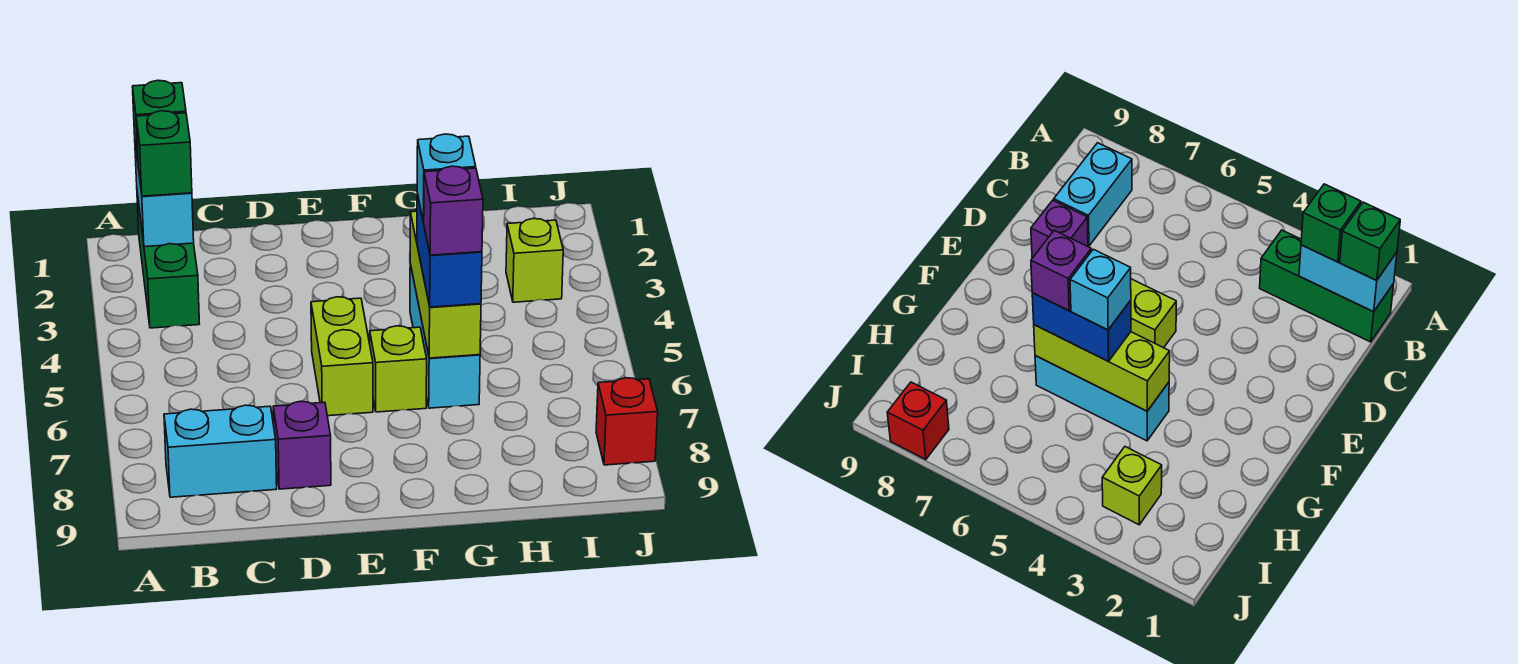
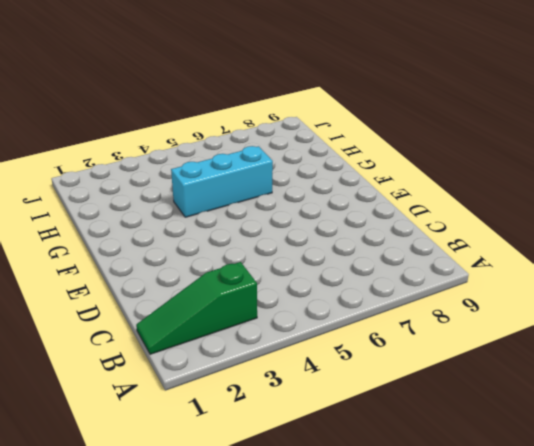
green slope B1:B3 level 1 top 3 -> green brick B1:B3 level 1
none -> cyan brick B8:C8 level 1
none -> purple brick D8 level 1
none -> lime brick E5:E6 level 1

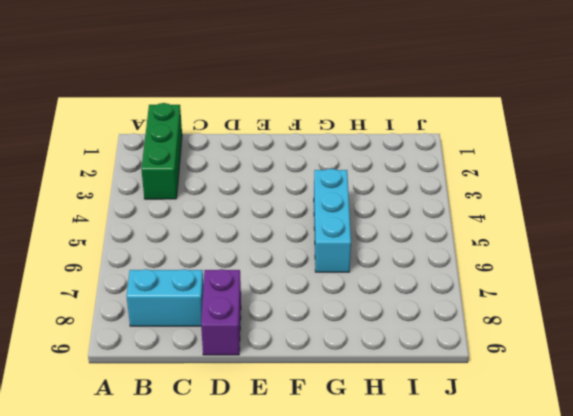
purple brick D8:D9 level 1 -> purple brick D8 level 1
none -> lime brick E5:E6 level 1
none -> lime brick F6 level 1
none -> lime brick I3 level 1

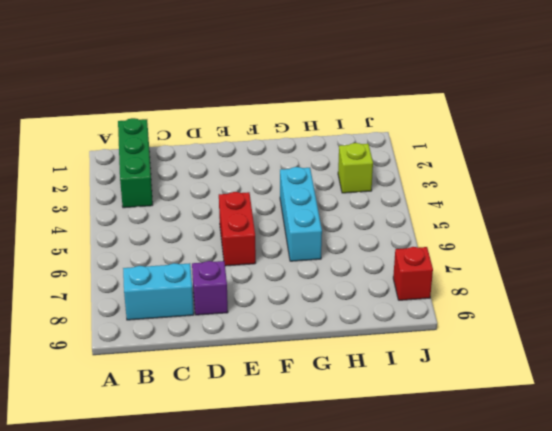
red brick E5:E6 level 1 -> lime brick E5:E6 level 1
none -> lime brick F6 level 1
none -> cyan brick B1:B2 level 2
none -> lime brick G4:G6 level 2

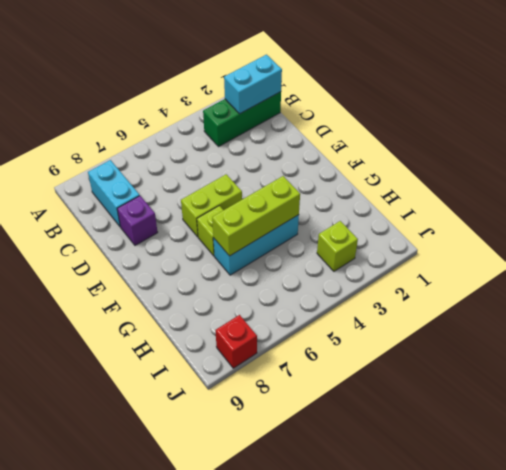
none -> green brick B1 level 3
none -> green brick B2 level 3
none -> blue brick G5:G6 level 3

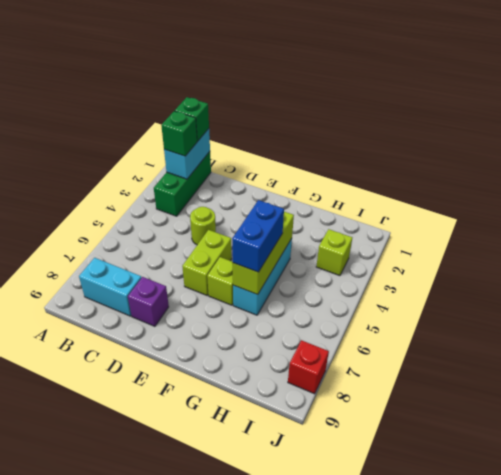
lime round brick D4 level 1 -> none
none -> cyan brick G5 level 4
none -> purple brick G6 level 4

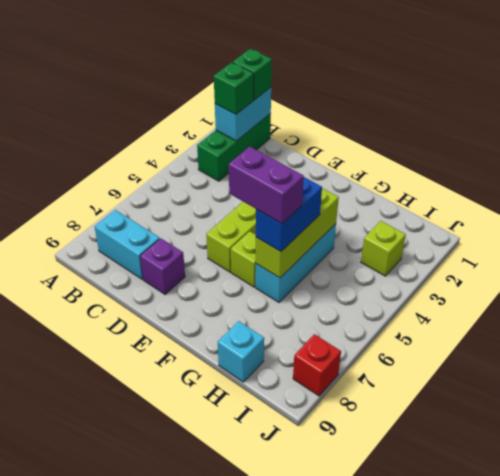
purple brick F6:G6 level 4 -> purple brick G6 level 4
cyan brick H9 level 1 -> cyan brick G5 level 4

